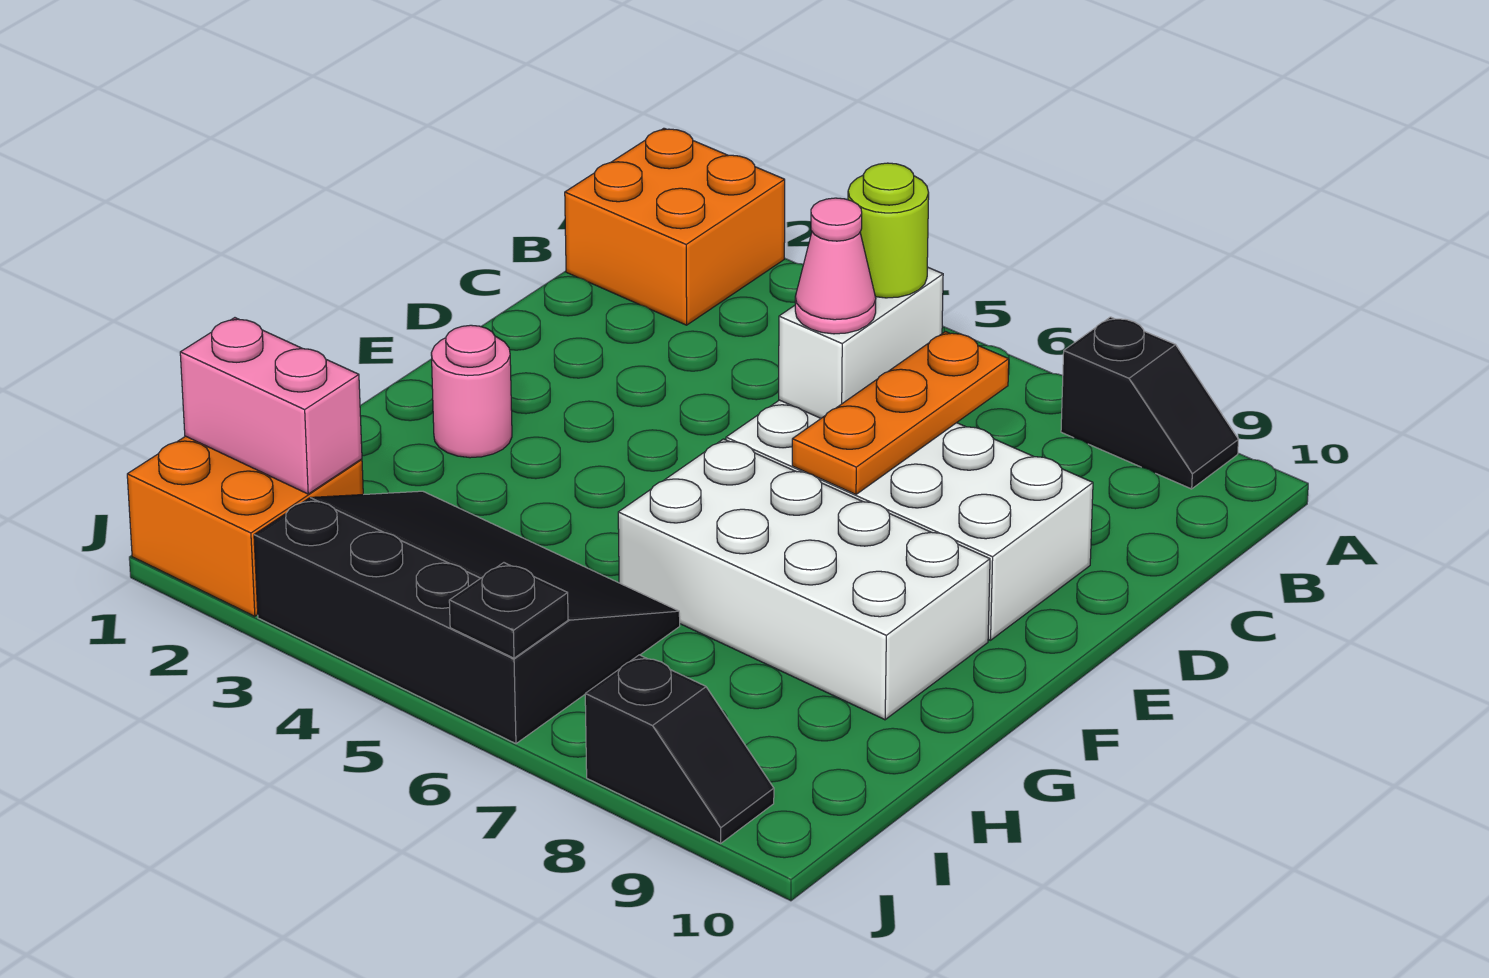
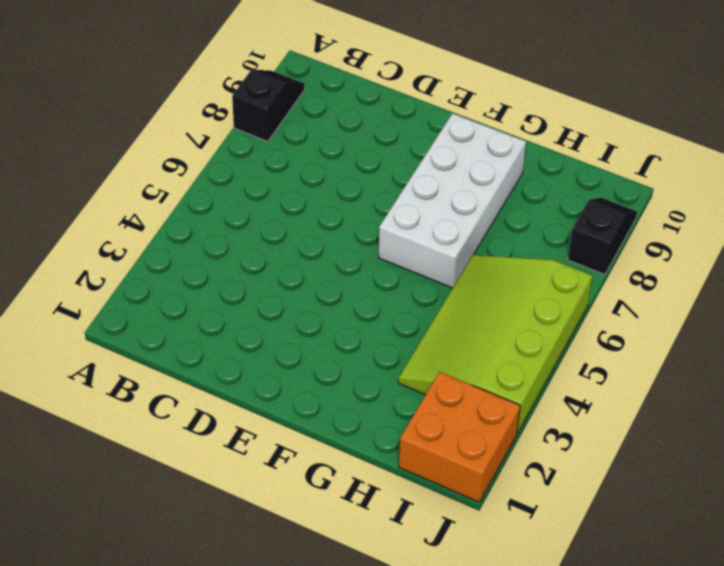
lime slope H3:J6 level 1 top J -> black slope H3:J6 level 1 top J
none -> orange brick A1:B2 level 1
none -> white brick D6:E9 level 1
none -> pink round brick F2 level 1

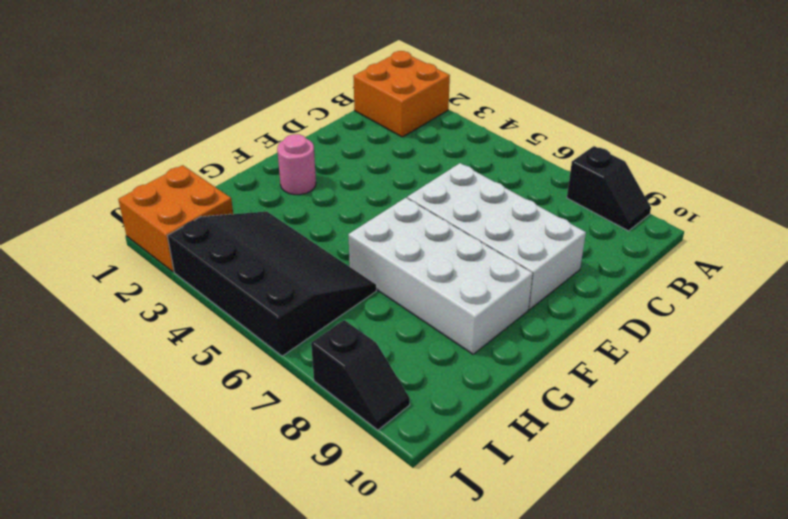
none -> white brick C6:D6 level 2
none -> orange plate C7:E7 level 2
none -> pink brick I1:I2 level 2

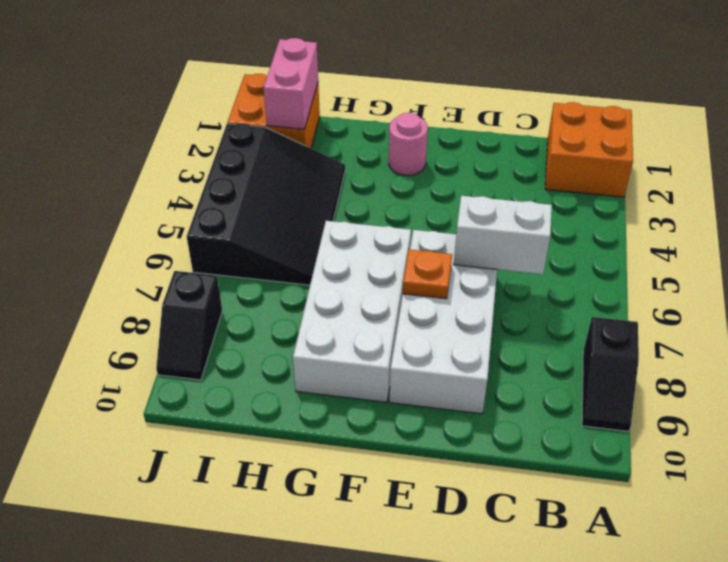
orange plate E7 level 2 -> orange plate C7:E7 level 2
none -> black plate J6 level 2
none -> lime round brick C6 level 3
none -> pink cone D6 level 3

